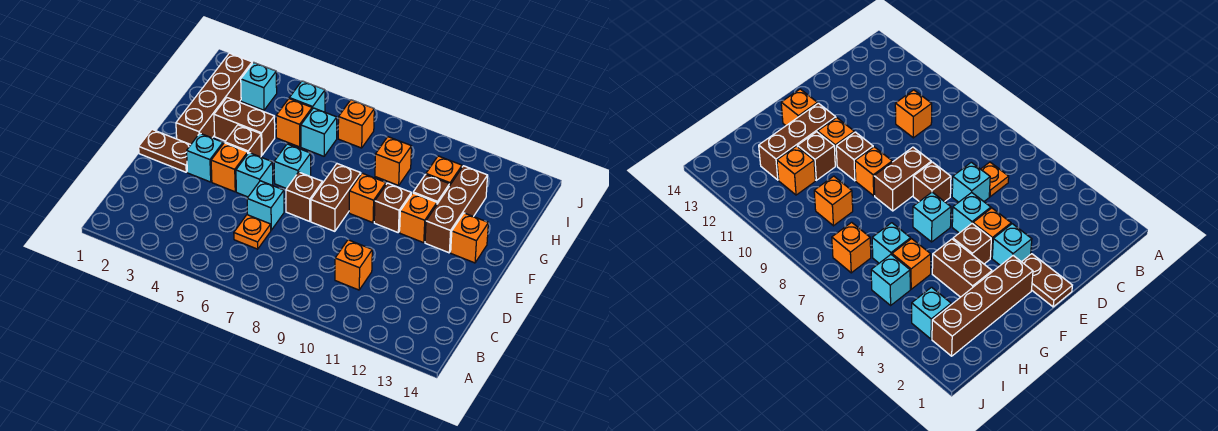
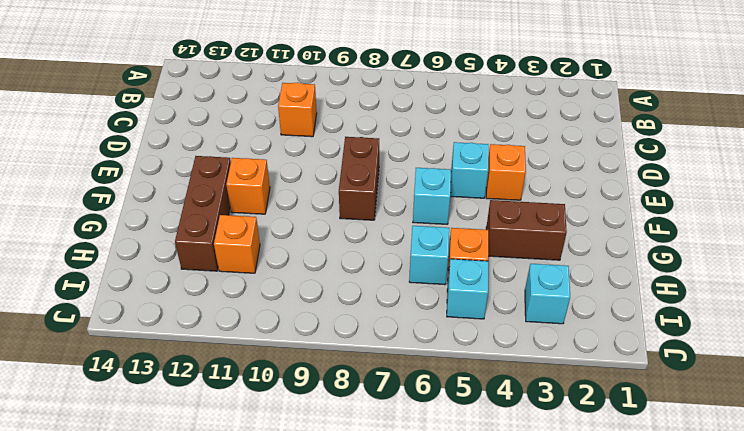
none -> orange plate C6 level 1
none -> cyan brick D6 level 1
none -> brown plate E1:E2 level 1

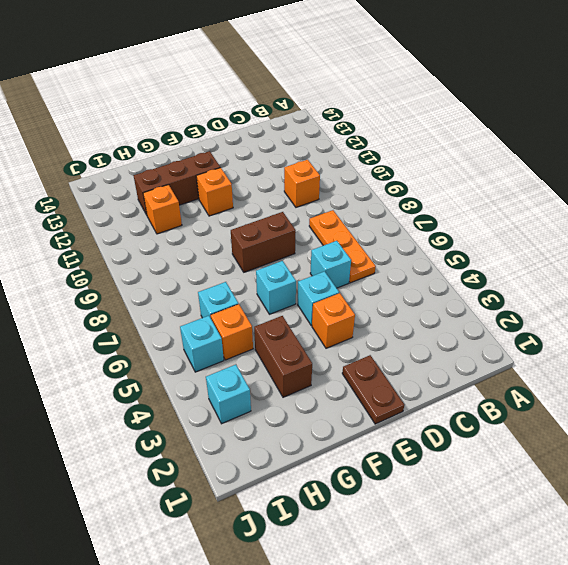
orange plate C6:C8 level 1 -> orange plate C6 level 1
none -> cyan brick E3 level 1
none -> brown brick E7 level 1
none -> brown brick F2:I2 level 1

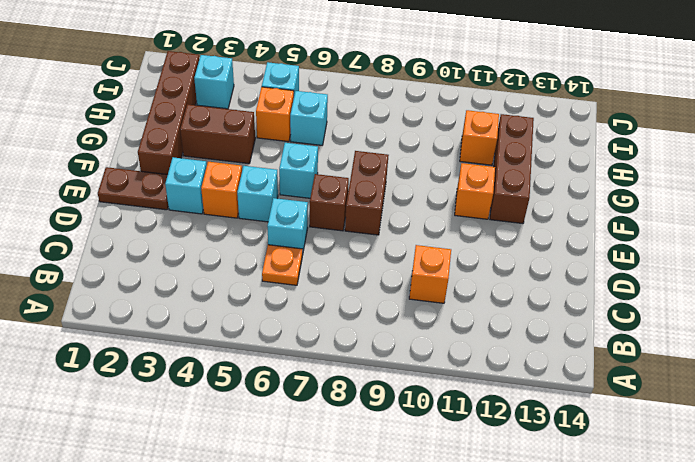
none -> brown brick F4 level 1
none -> orange brick F9 level 1
none -> brown brick F10 level 1

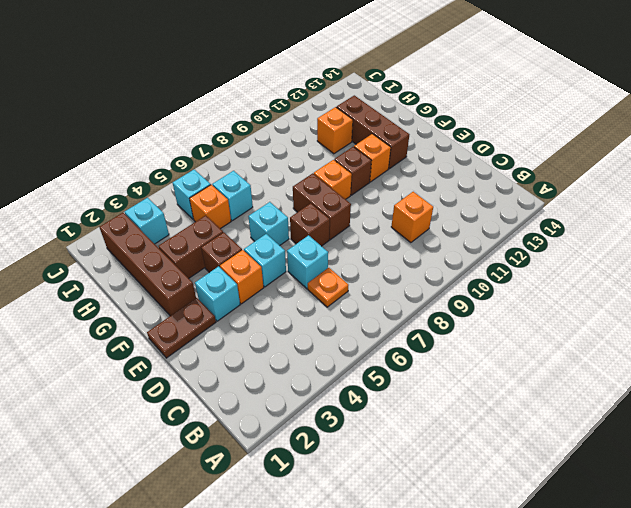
none -> orange brick F13 level 1
none -> brown brick G11 level 1
none -> orange brick H9 level 1

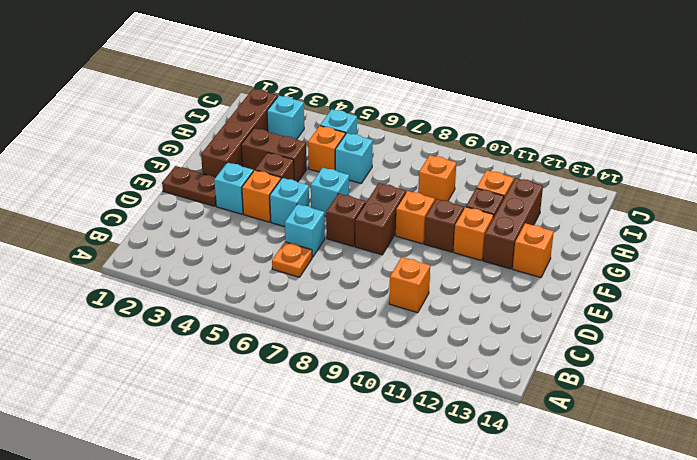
none -> orange brick I7 level 1

